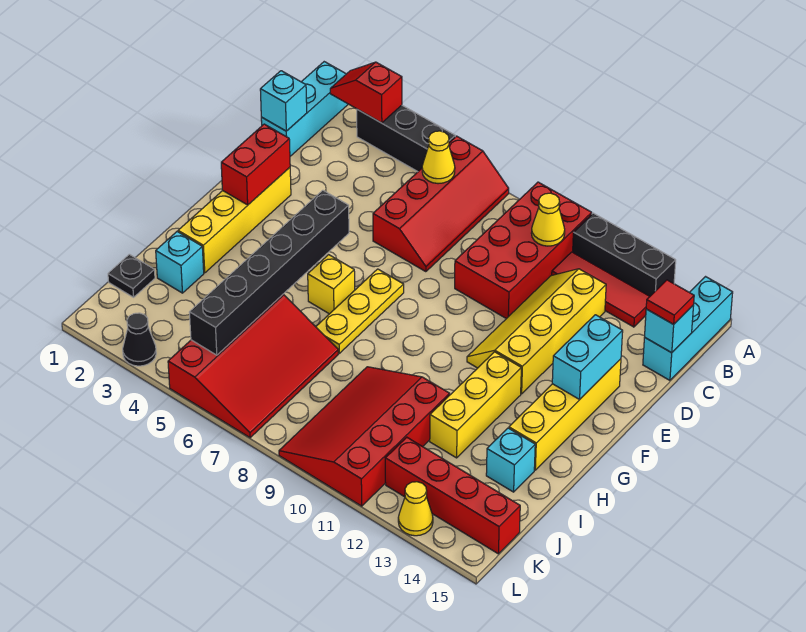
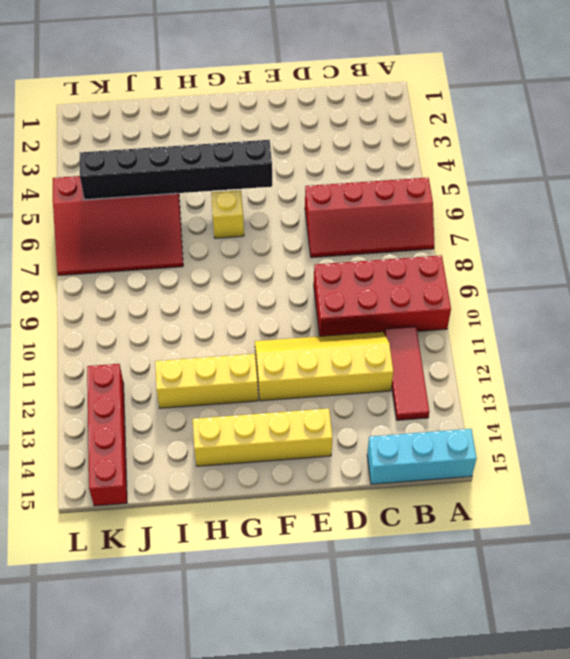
none -> cyan brick A1:C1 level 1
none -> black brick A3:A5 level 1
none -> black brick A11:A13 level 1
none -> yellow brick E2:H2 level 1

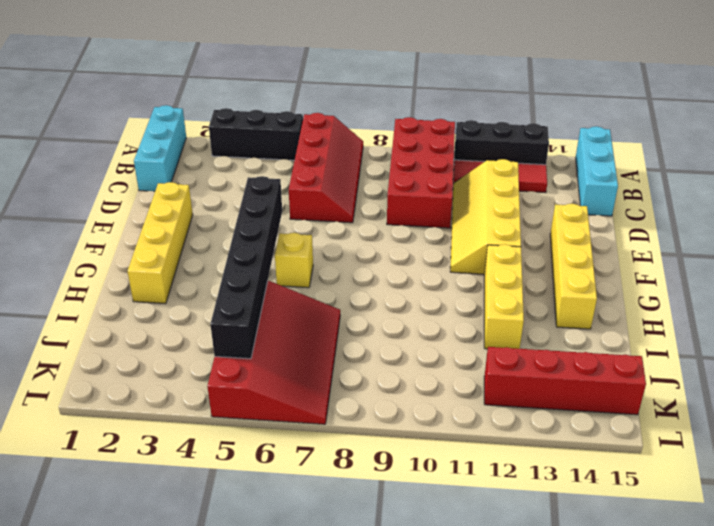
none -> yellow plate F7:H7 level 1
none -> cyan brick I2 level 1
none -> red slope I9:L11 level 1 top 11
none -> cyan brick I14 level 1

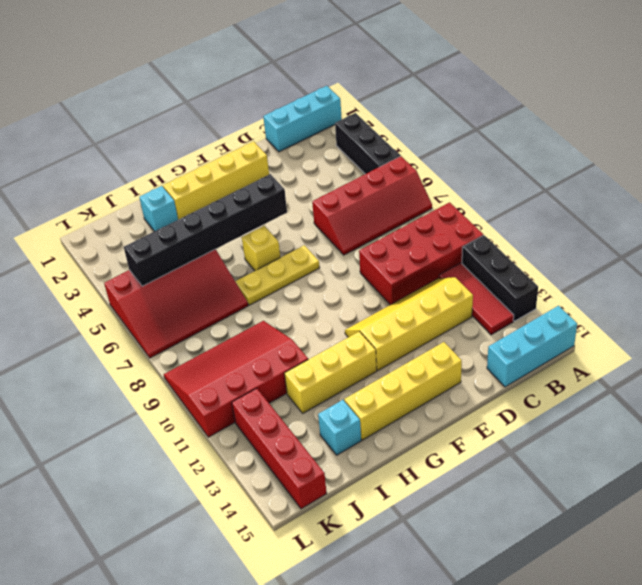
none -> black plate J1 level 1
none -> black cone L3 level 1
none -> yellow cone L13 level 1
none -> red slope A2:A3 level 2 top 3

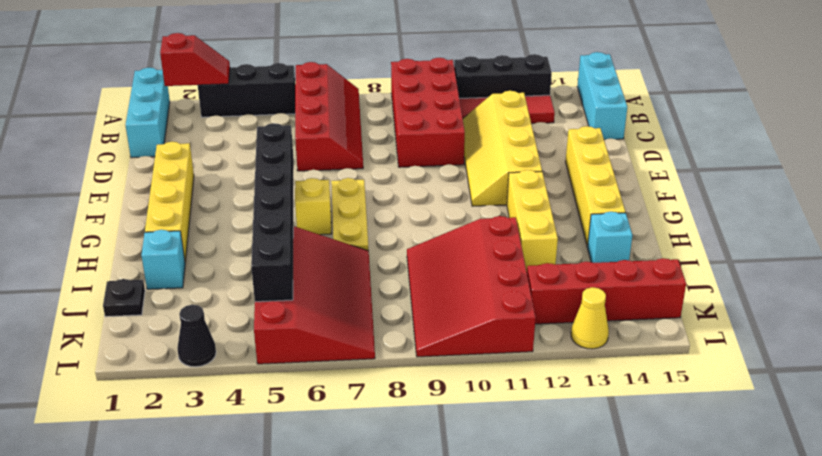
red slope A2:A3 level 2 top 2 -> red slope A2:A3 level 2 top 3
none -> yellow cone B6 level 2
none -> yellow cone B10 level 2
none -> cyan brick C1 level 2
none -> cyan brick C15 level 2

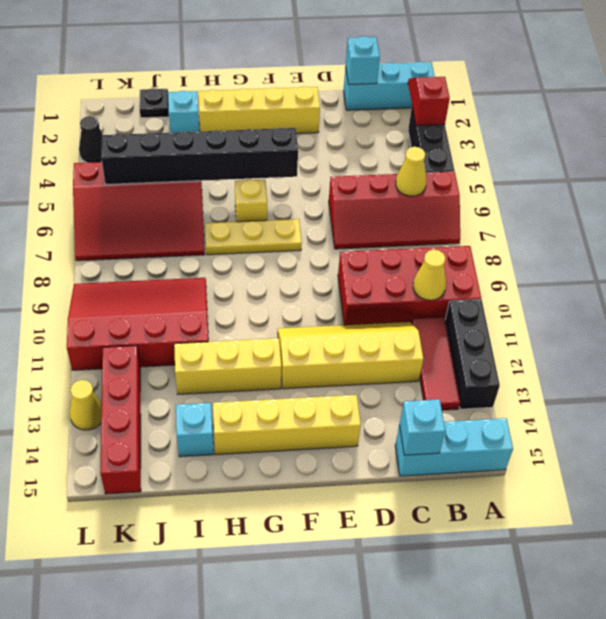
none -> red brick E2:F2 level 2
none -> cyan brick E14:F14 level 2
none -> red tile C15 level 3

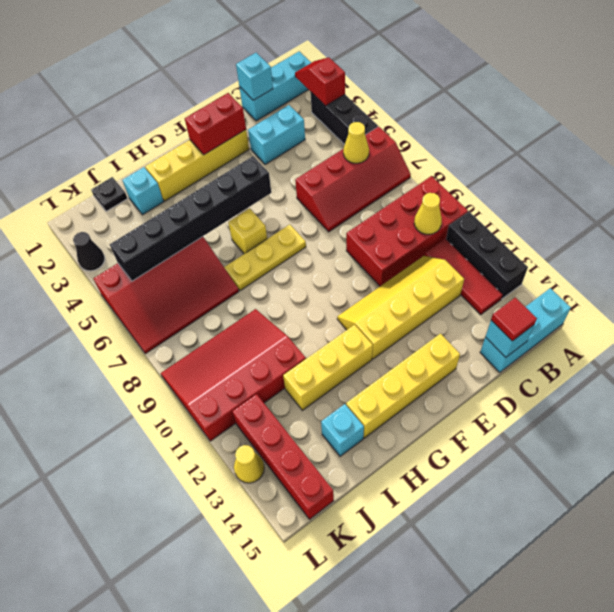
cyan brick C3:D3 level 1 -> cyan brick E14:F14 level 2

